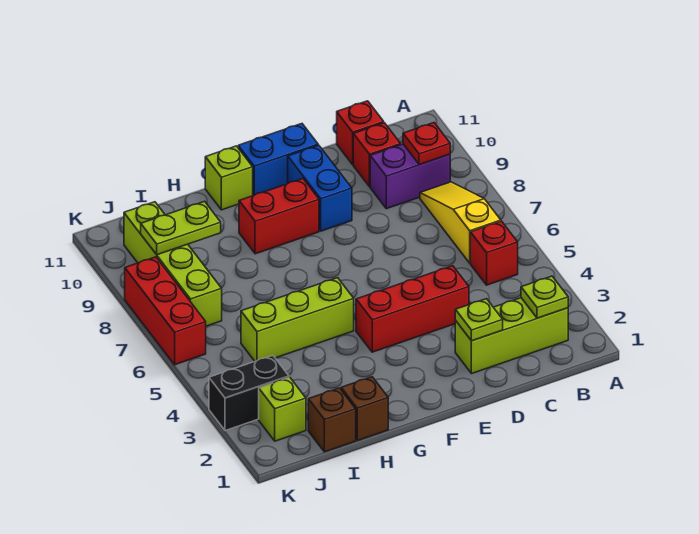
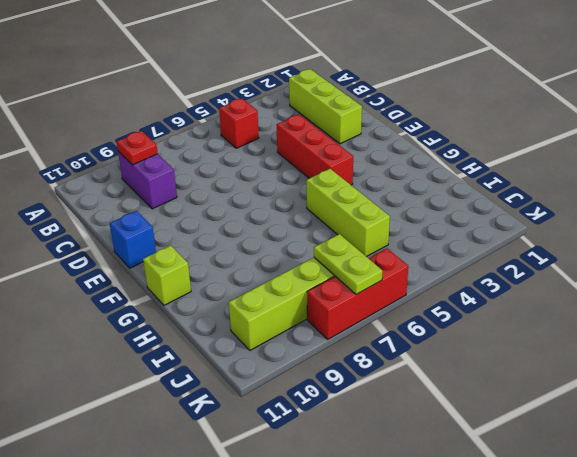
blue brick E11 level 1 -> blue brick E11:F11 level 1
lime plate J7:K7 level 2 -> lime plate I9:J9 level 2
none -> yellow slope B6:B8 level 1 top 6
none -> red brick C10 level 1
none -> red brick C11 level 1

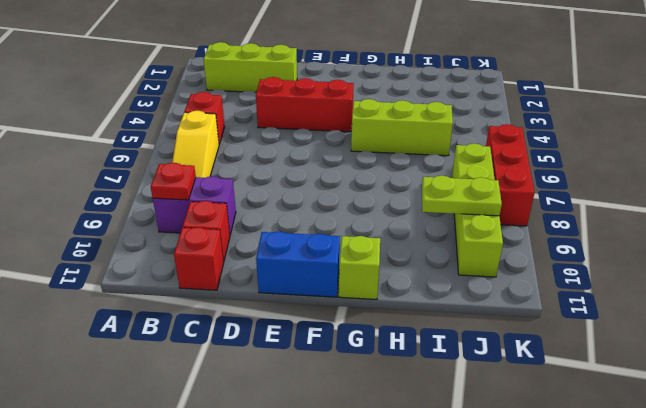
none -> blue brick E9:E10 level 1
none -> red brick F9:G9 level 1
none -> brown brick H1 level 1

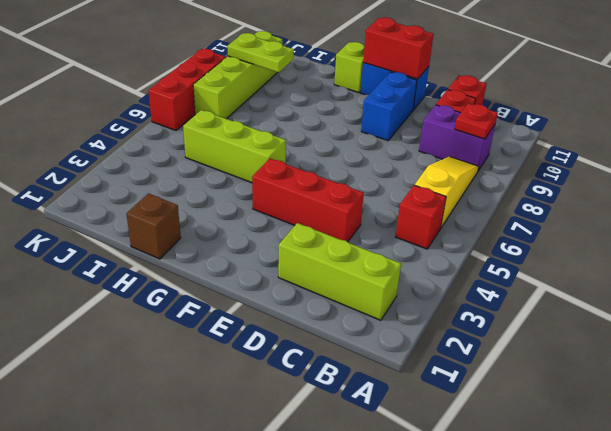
red brick E11:F11 level 2 -> red brick F9:G9 level 1
none -> brown brick I1 level 1
none -> lime brick J2 level 1
none -> black brick J3:K3 level 1

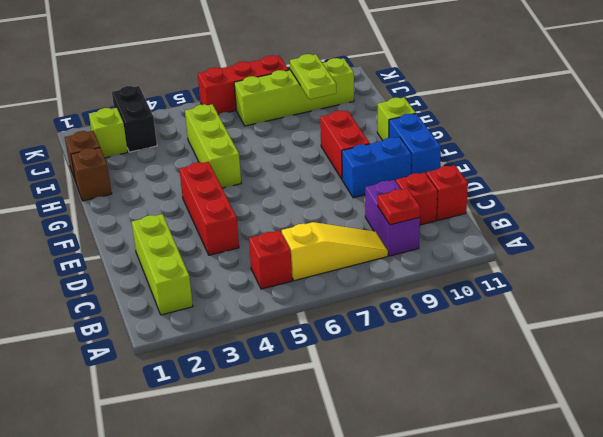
none -> lime plate B2 level 2
none -> lime plate D2 level 2

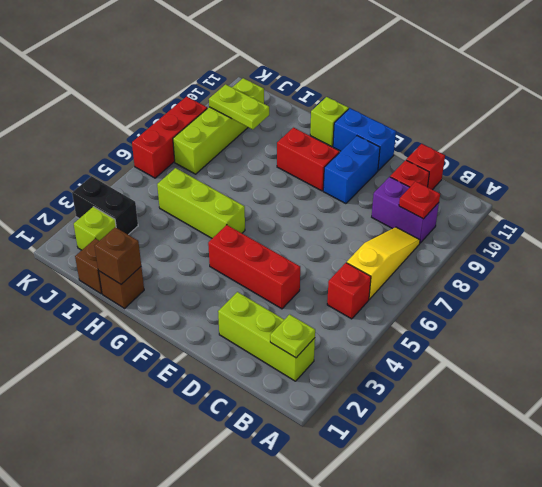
brown brick H1 level 2 -> none
none -> lime plate D2 level 2

